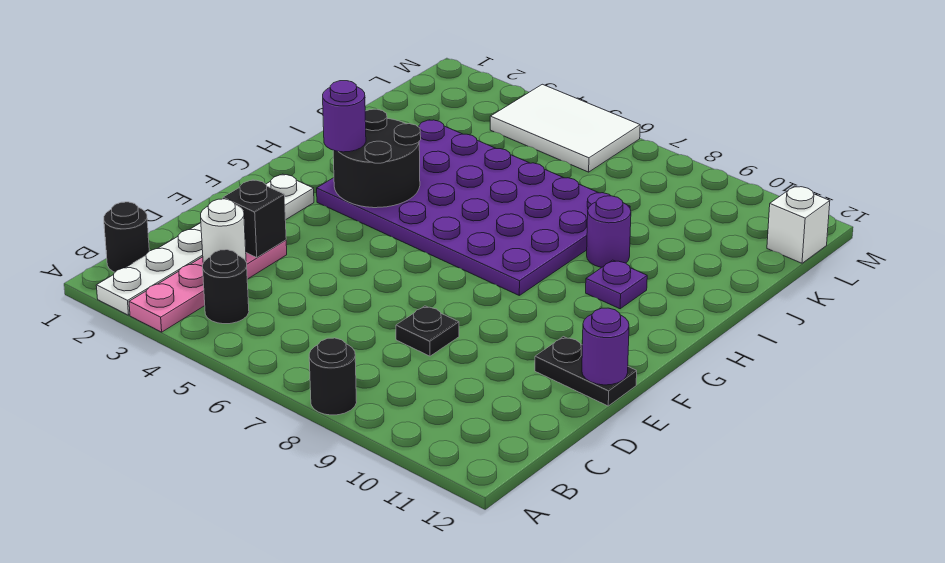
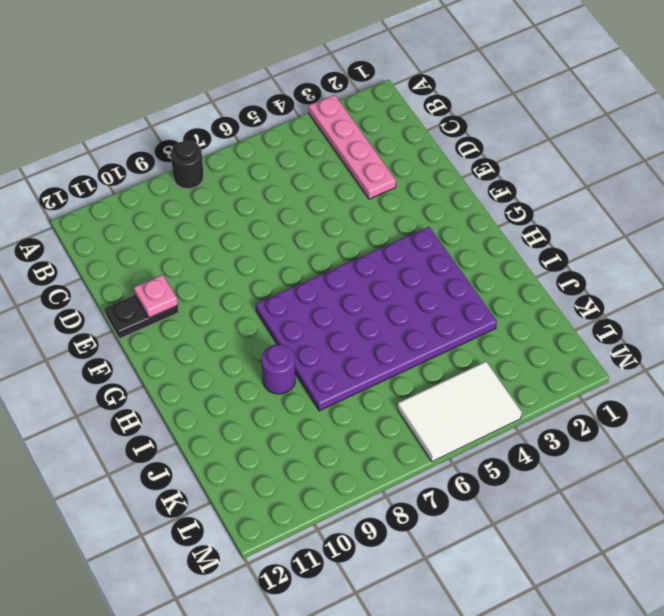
pink plate E11 level 2 -> none
none -> white plate A2:F2 level 1
none -> black round brick B1 level 1
none -> black round brick B4 level 1

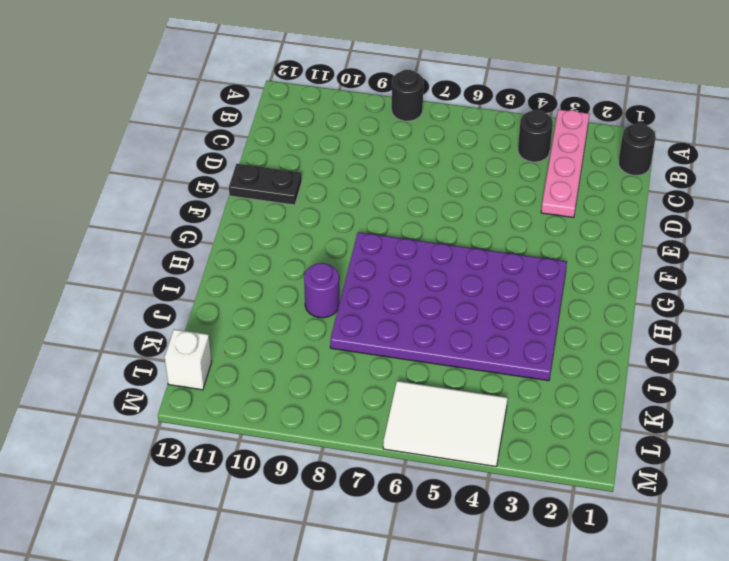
none -> white plate A2:F2 level 1
none -> black plate D8 level 1
none -> purple plate H10 level 1

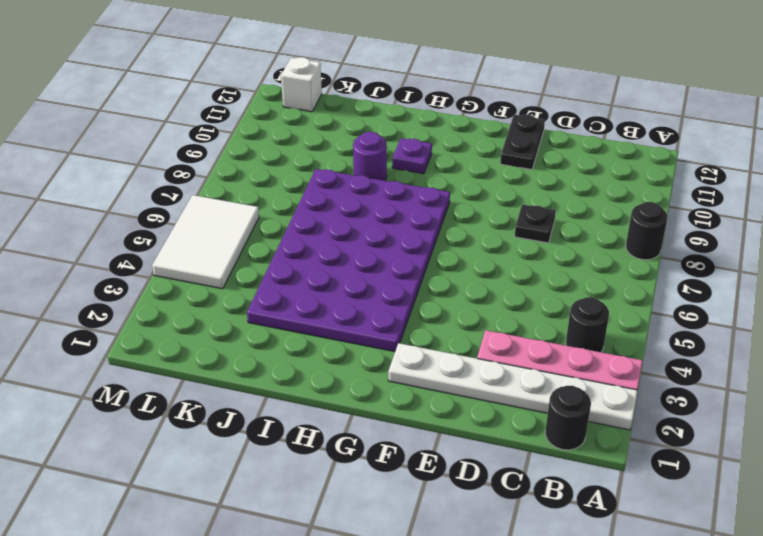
none -> white round brick C3 level 2
none -> black brick D3 level 2
none -> purple round brick E12 level 2

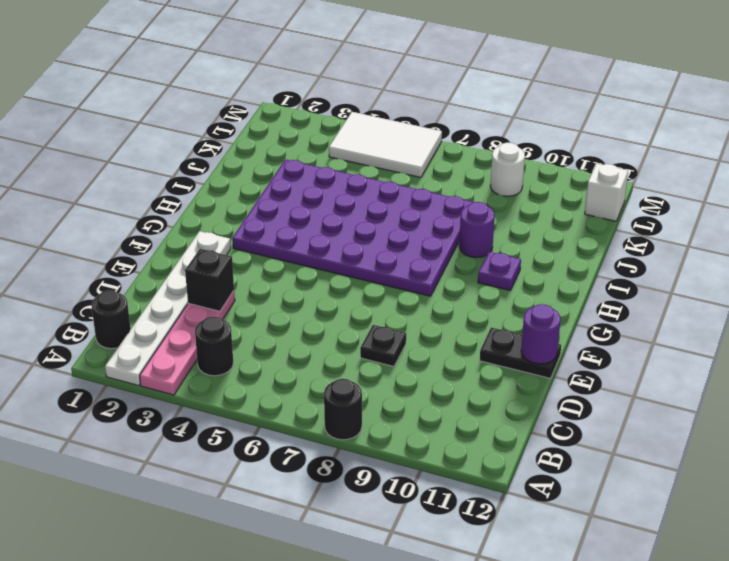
white round brick L9 level 1 -> white round brick C3 level 2
none -> black round brick G3:H4 level 2
none -> purple round brick G3 level 3

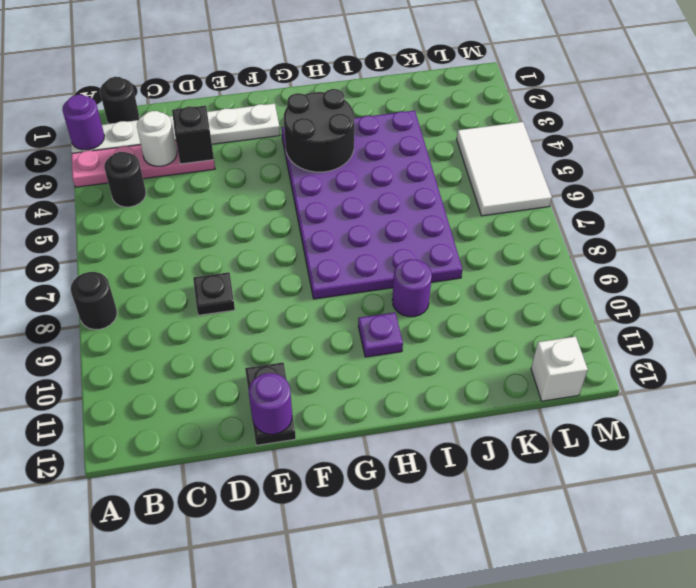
purple round brick A2 level 2 -> purple round brick G3 level 3

